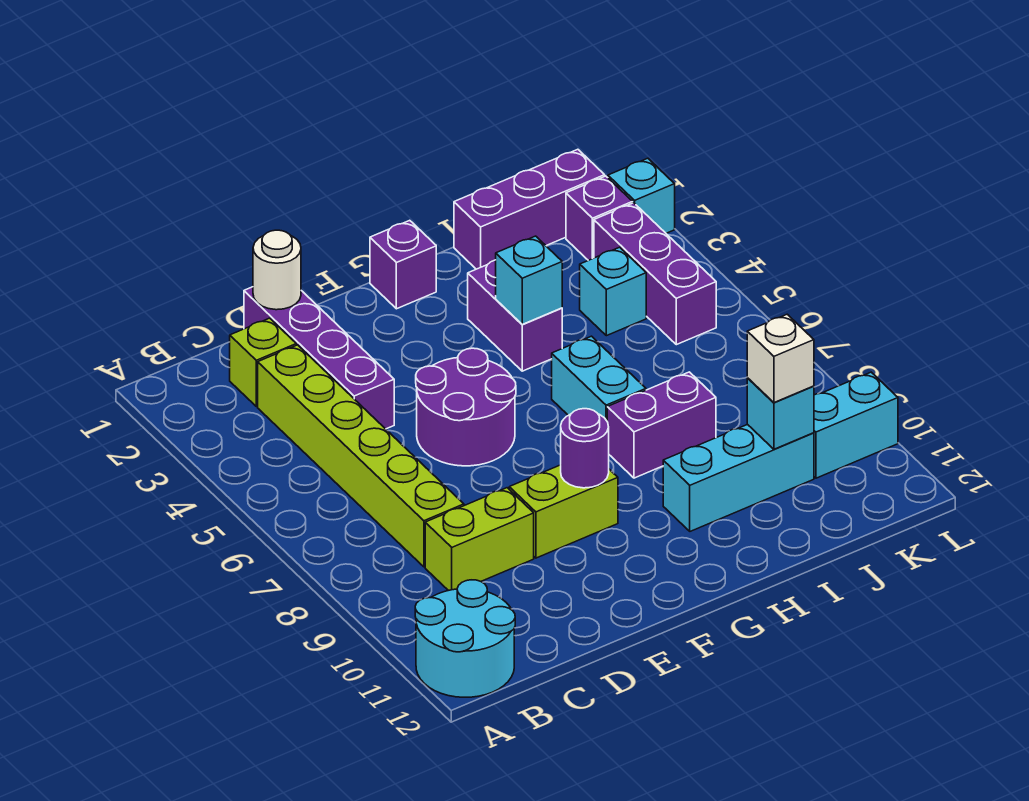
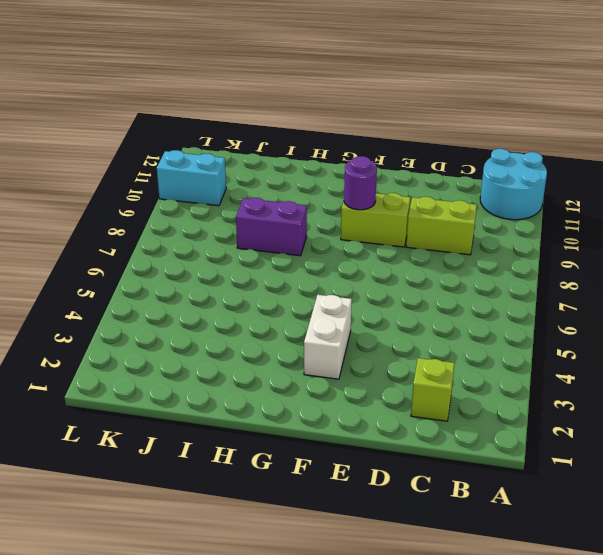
white brick F3:F4 level 1 -> none
none -> lime brick C3:C8 level 1
none -> purple brick D1:D4 level 1
none -> purple round brick E5:F6 level 1

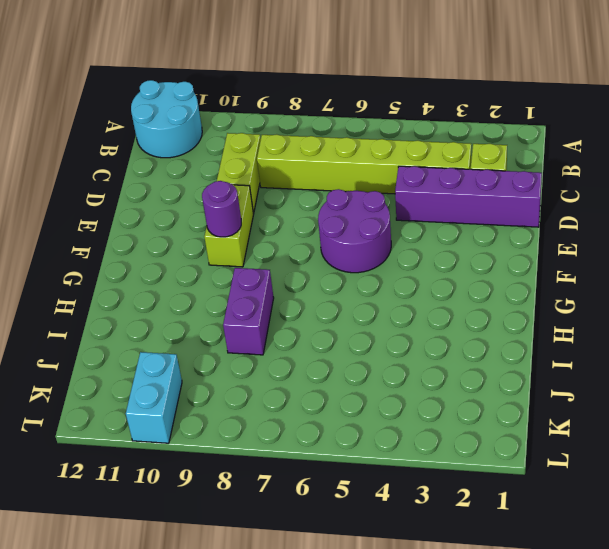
none -> purple brick G1 level 1
none -> purple brick H3:H4 level 1
none -> cyan brick H6:H7 level 1

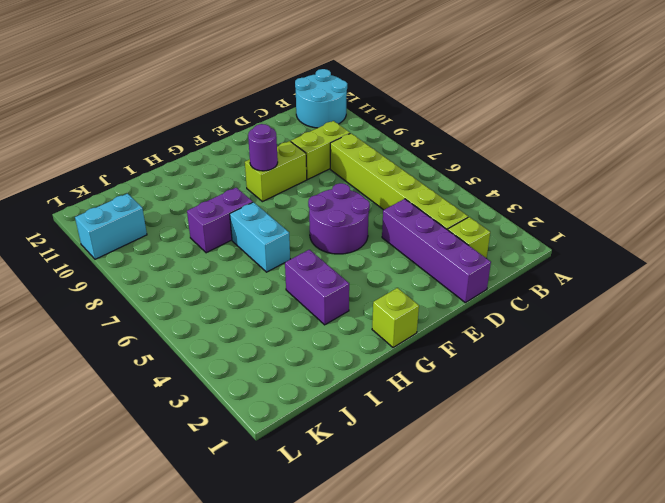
lime brick G1 level 1 -> purple brick G1 level 1
none -> cyan brick H10:J10 level 1
none -> purple brick I1:K1 level 1
none -> cyan brick J4 level 1

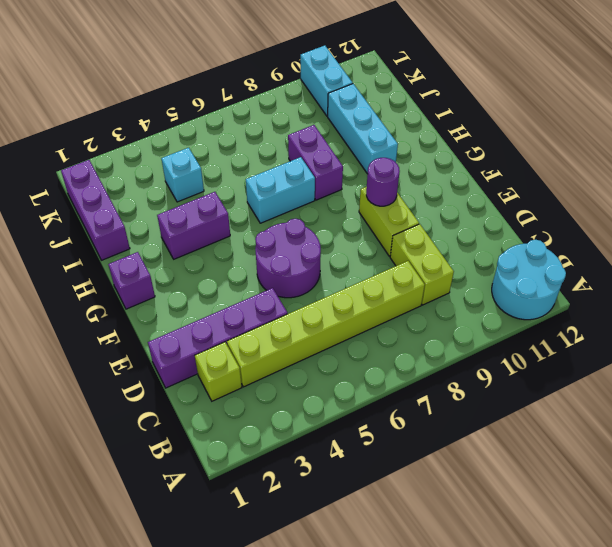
none -> purple brick K2 level 1
none -> purple brick K3:K5 level 1
none -> cyan brick L2 level 1

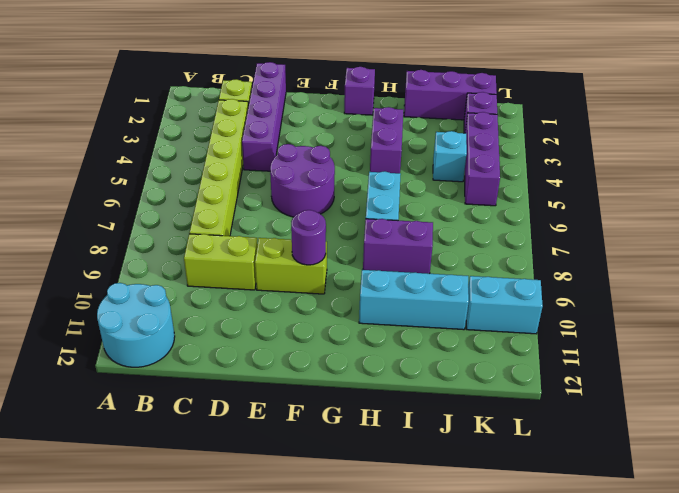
none -> cyan brick L2 level 1
none -> white round brick D1 level 2
none -> cyan brick H4 level 2

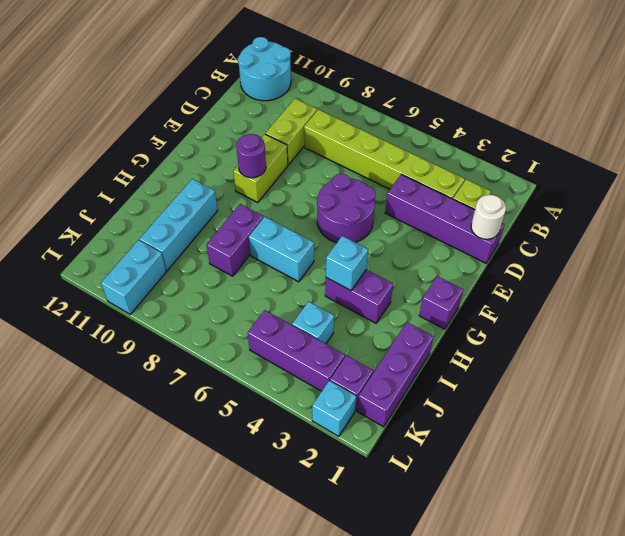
none -> cyan brick J10 level 2
none -> white brick J10 level 3

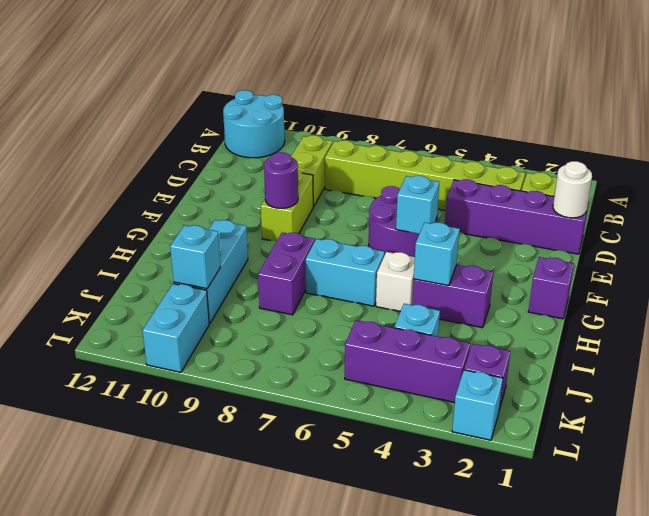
cyan brick F5 level 2 -> none
white brick H5 level 1 -> white brick J10 level 3
none -> purple brick I1:K1 level 1

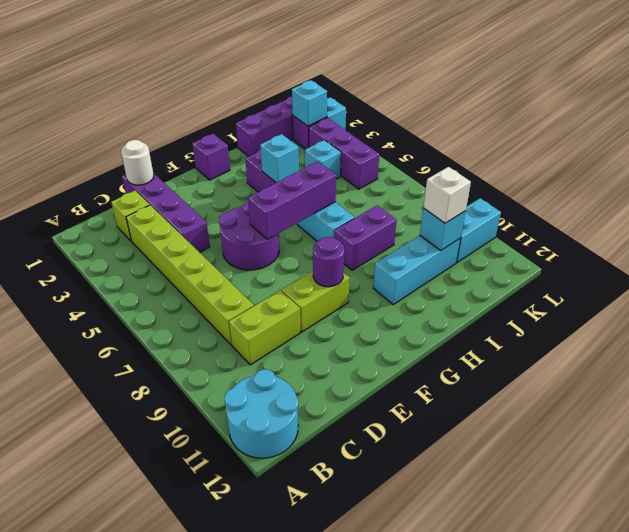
purple brick F6:H6 level 2 -> none
cyan brick K2 level 2 -> none

